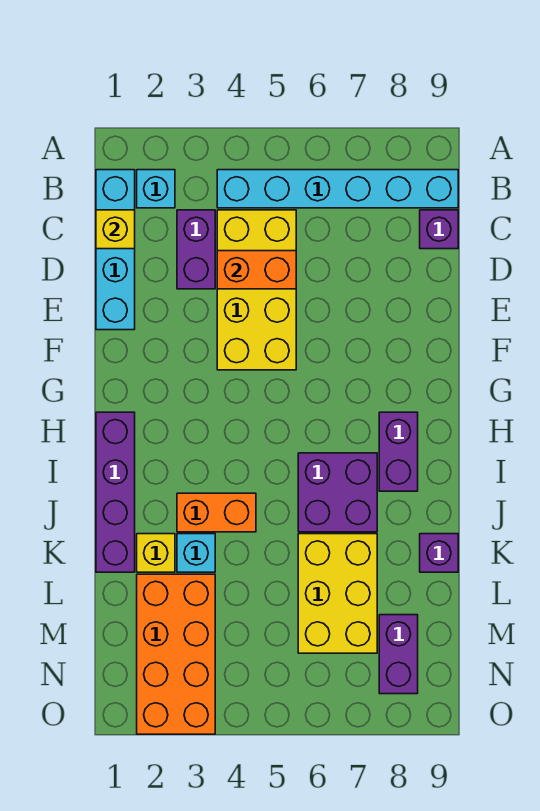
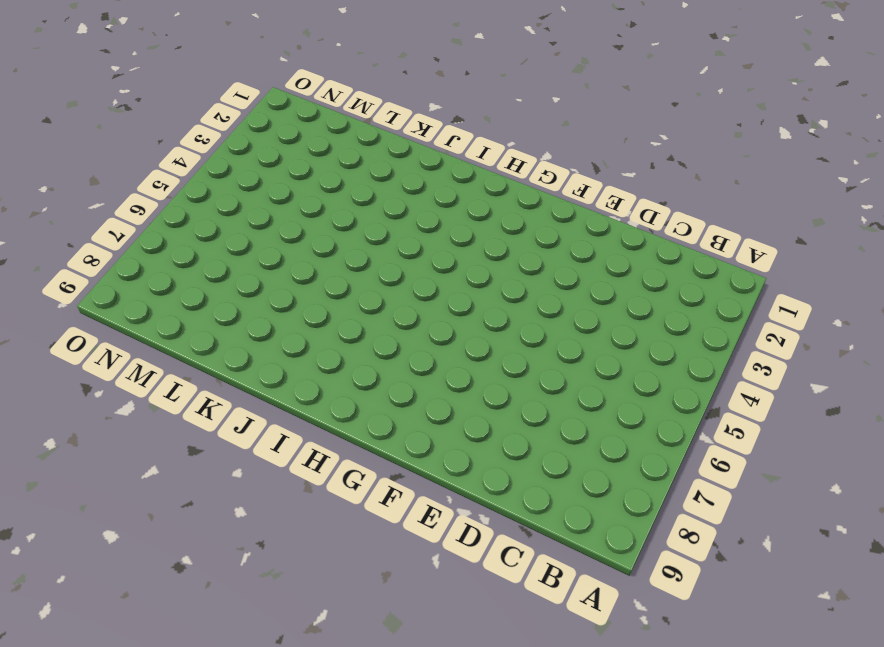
none -> cyan brick B1:E1 level 1
none -> cyan brick B2 level 1
none -> cyan brick B4:B9 level 1

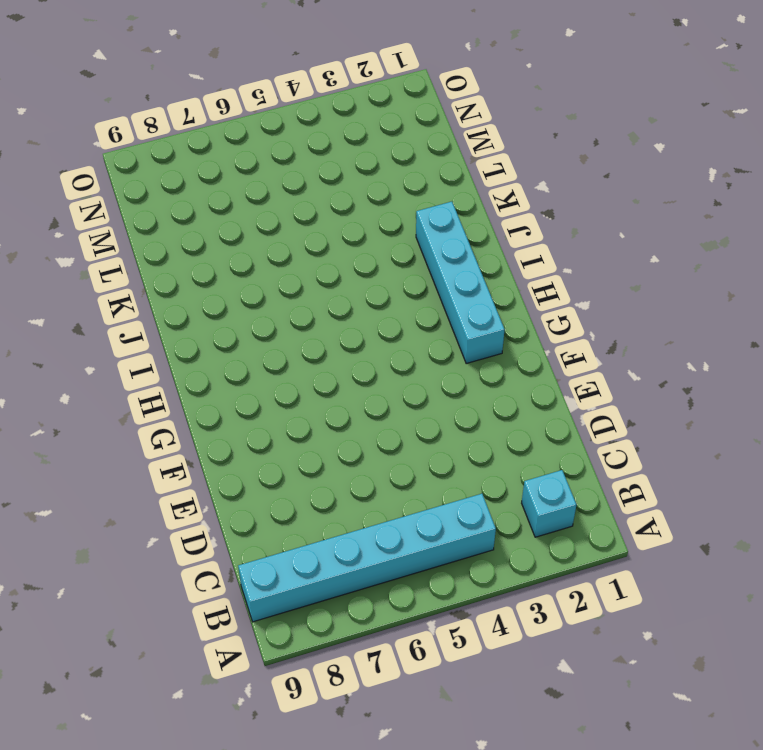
cyan brick G2:J2 level 1 -> cyan brick B1:E1 level 1
none -> purple brick C3:D3 level 1
none -> yellow brick C4:F5 level 1
none -> purple brick C9 level 1

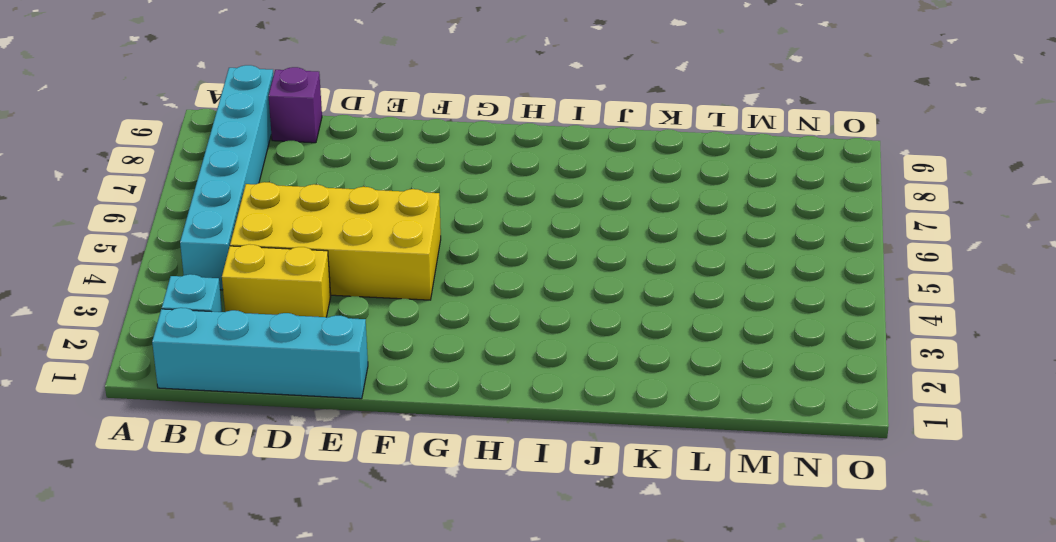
yellow brick C3:D3 level 1 -> purple brick C3:D3 level 1
none -> purple brick H1:K1 level 1
none -> purple brick H8:I8 level 1
none -> purple brick I6:J7 level 1

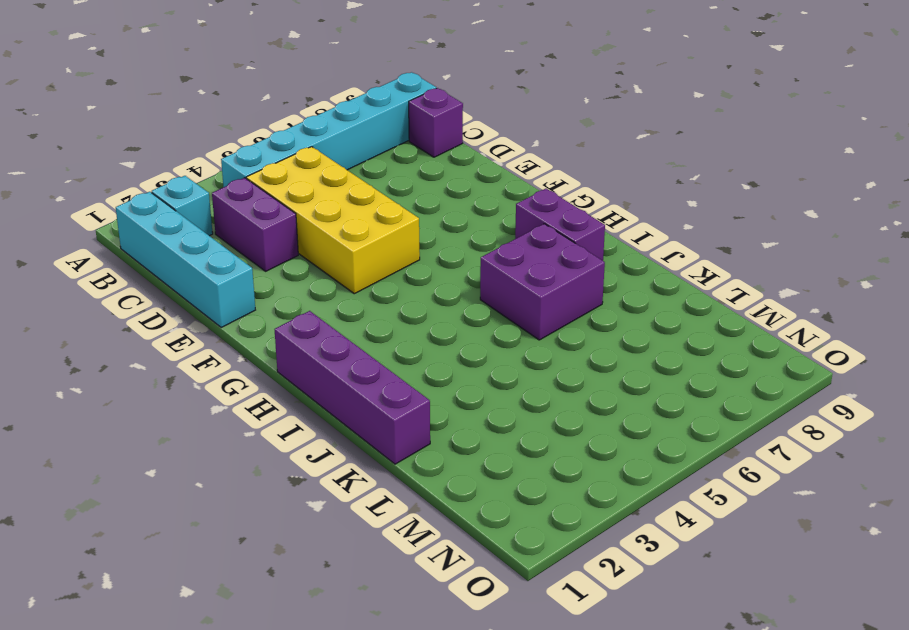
none -> orange brick J3:J4 level 1
none -> yellow brick K2 level 1
none -> cyan brick K3 level 1

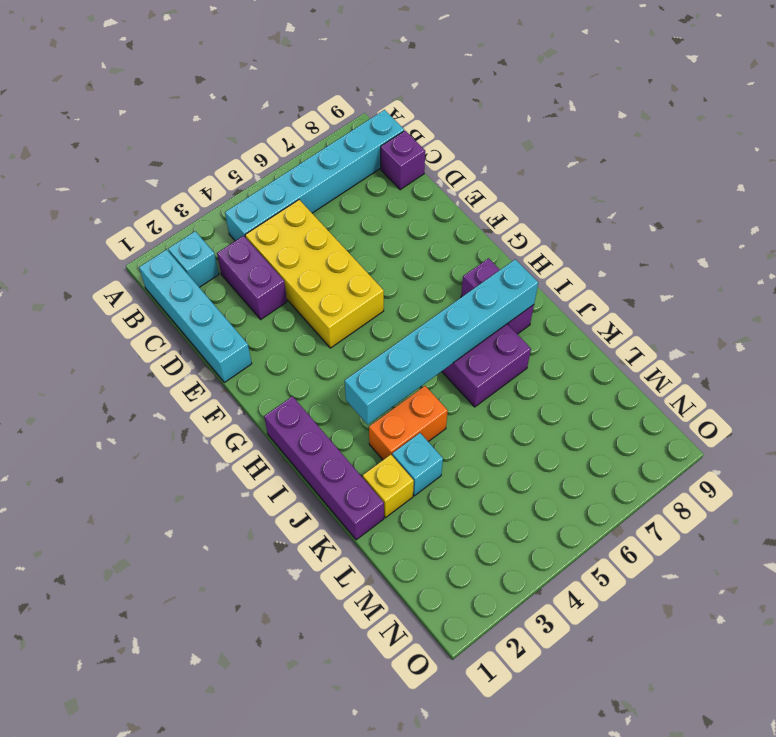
cyan brick I3:I8 level 2 -> none
none -> yellow brick K6:M7 level 1
none -> purple brick K9 level 1
none -> orange brick L2:O3 level 1

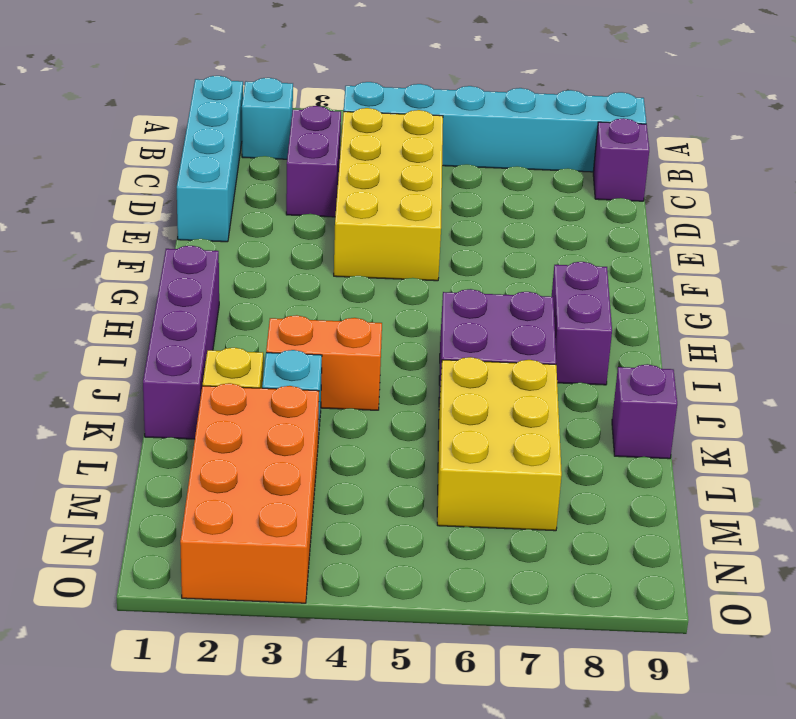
none -> purple brick M8:N8 level 1
none -> yellow brick C1 level 2
none -> orange brick D4:D5 level 2

